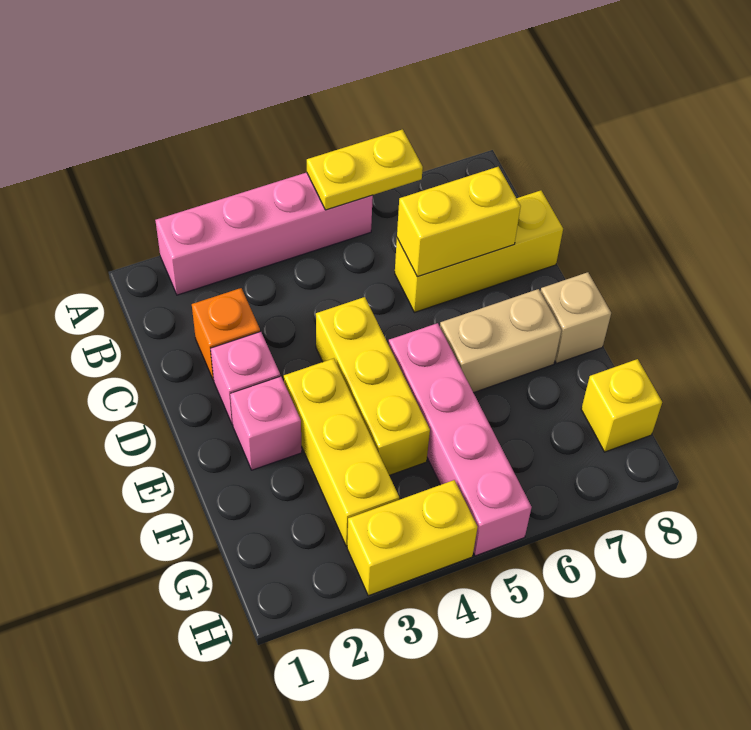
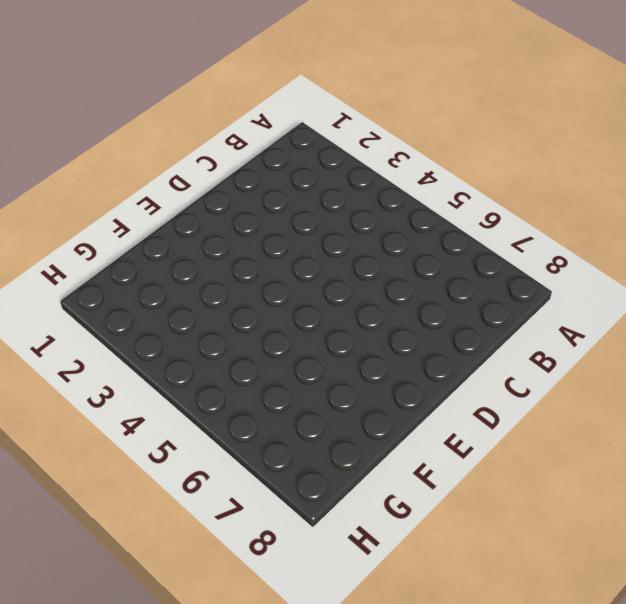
none -> pink brick A2:A5 level 1
none -> orange brick C2 level 1
none -> yellow brick C6:C8 level 1

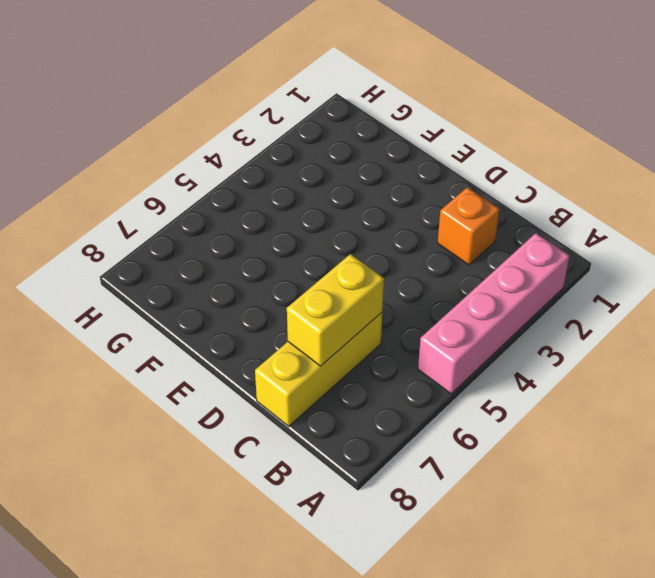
none -> pink brick D2 level 1
none -> yellow brick D4:F4 level 1
none -> pink brick E2 level 1

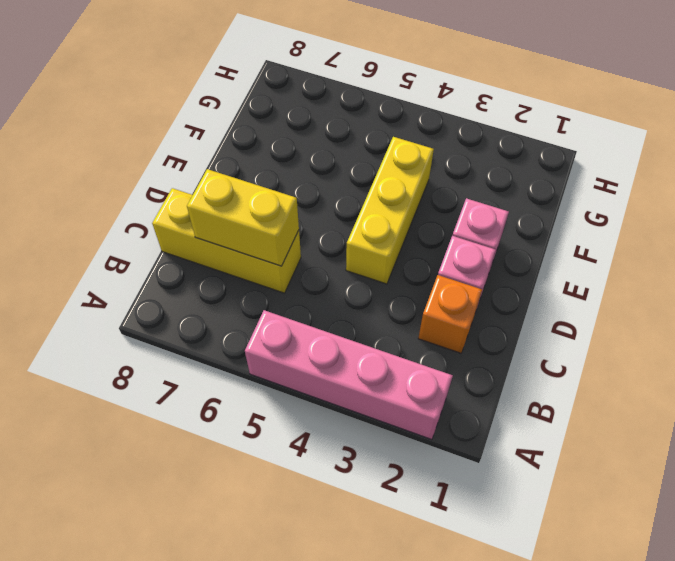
none -> yellow brick E3:G3 level 1
none -> pink brick E5:H5 level 1
none -> tan brick E6:E7 level 1

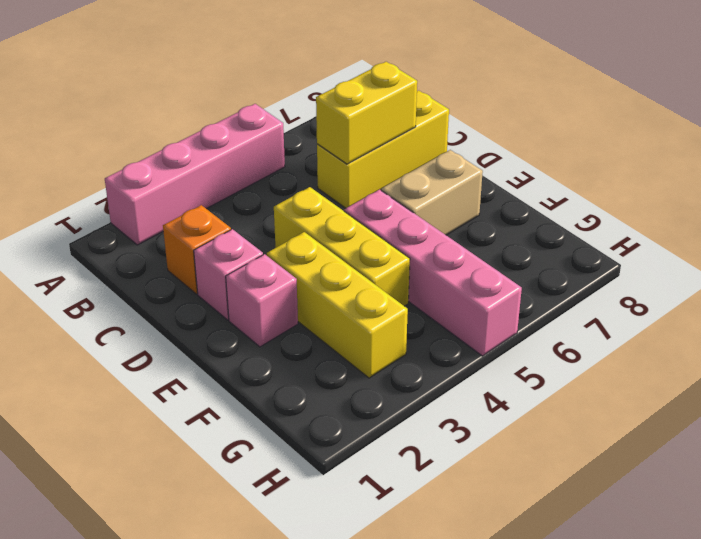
none -> tan brick E8 level 1
none -> yellow brick G8 level 1
none -> yellow brick H3:H4 level 1

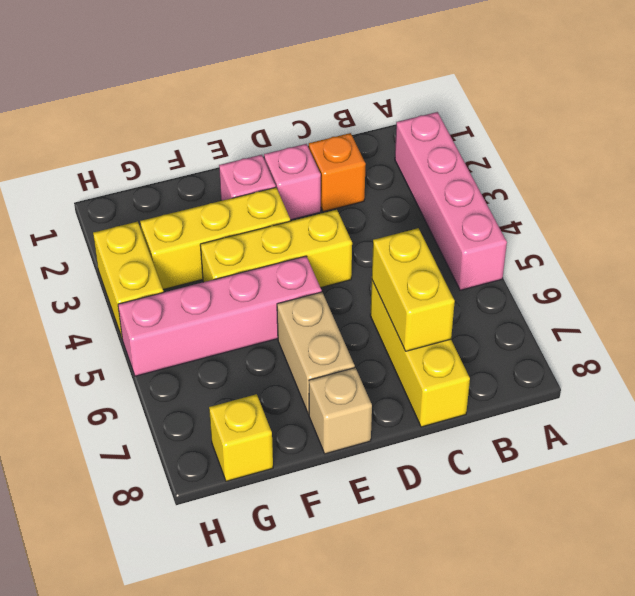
none -> yellow plate A5:A6 level 2

